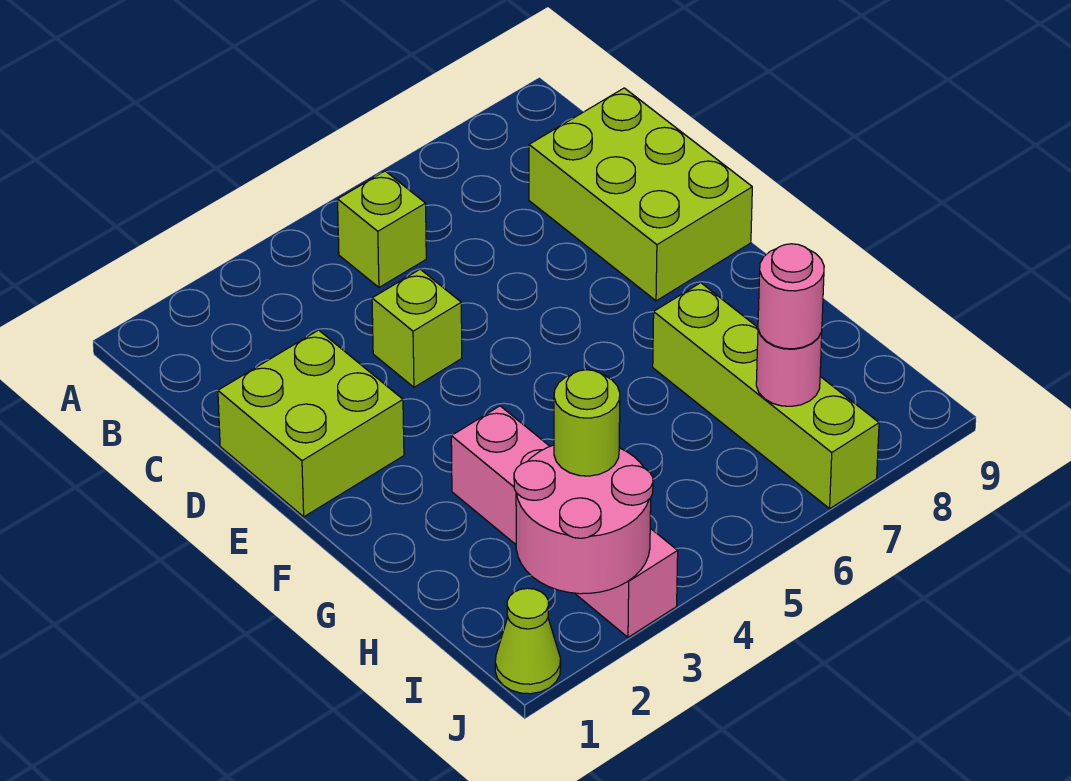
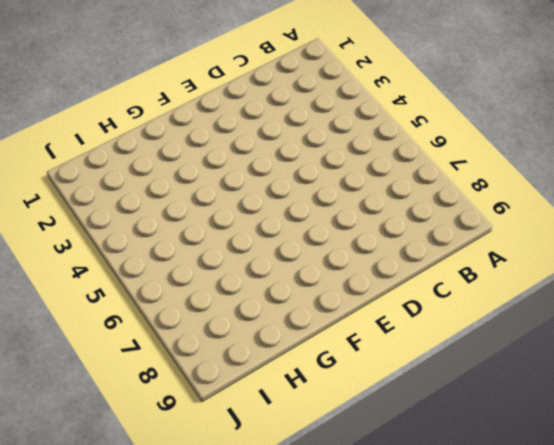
none -> lime brick B5 level 1
none -> lime brick C8:E9 level 1

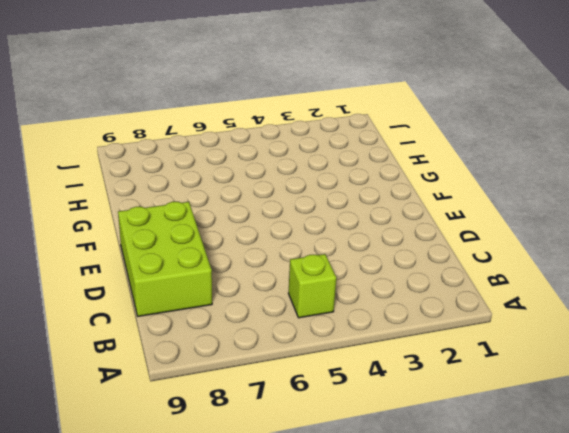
none -> lime brick D1:E2 level 1
none -> lime brick D4 level 1

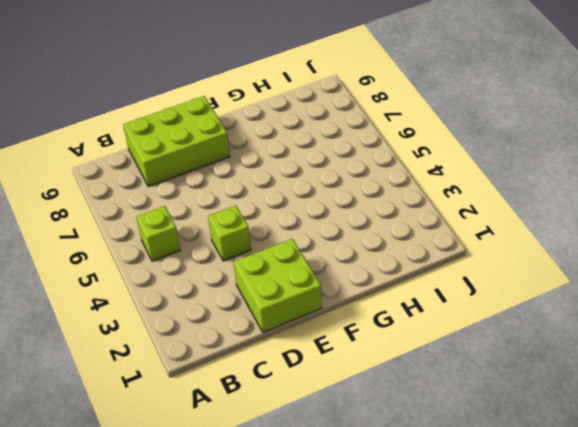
none -> pink brick G3:J3 level 1
none -> lime brick G7:J7 level 1

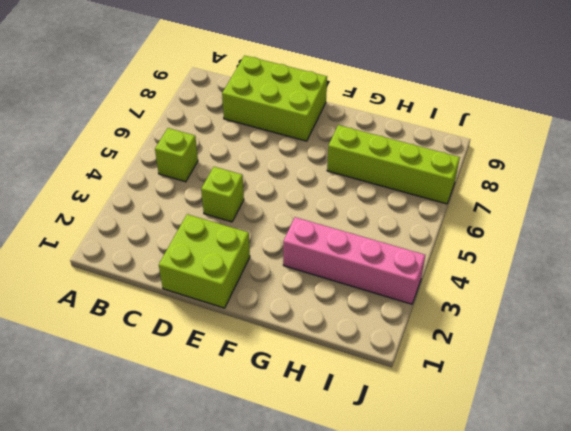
none -> lime cone J1 level 1
none -> pink round brick I2:J3 level 2

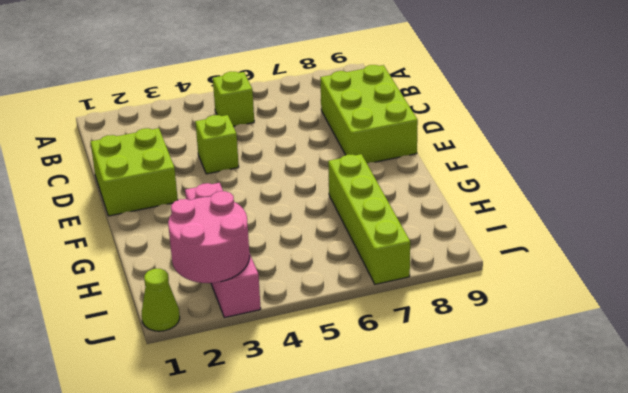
none -> pink round brick I7 level 2
none -> lime round brick I3 level 3

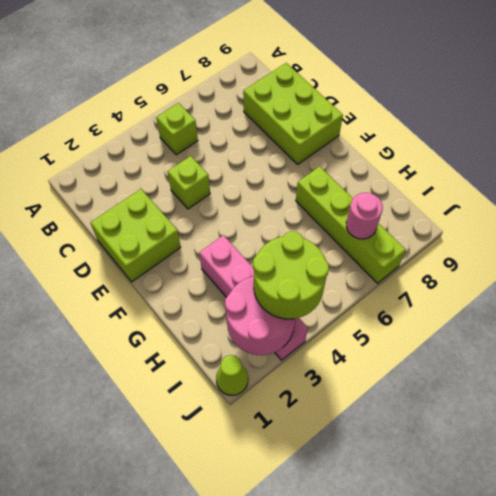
lime round brick I3:J4 level 3 -> lime round brick I3 level 3
none -> pink round brick I7 level 3

